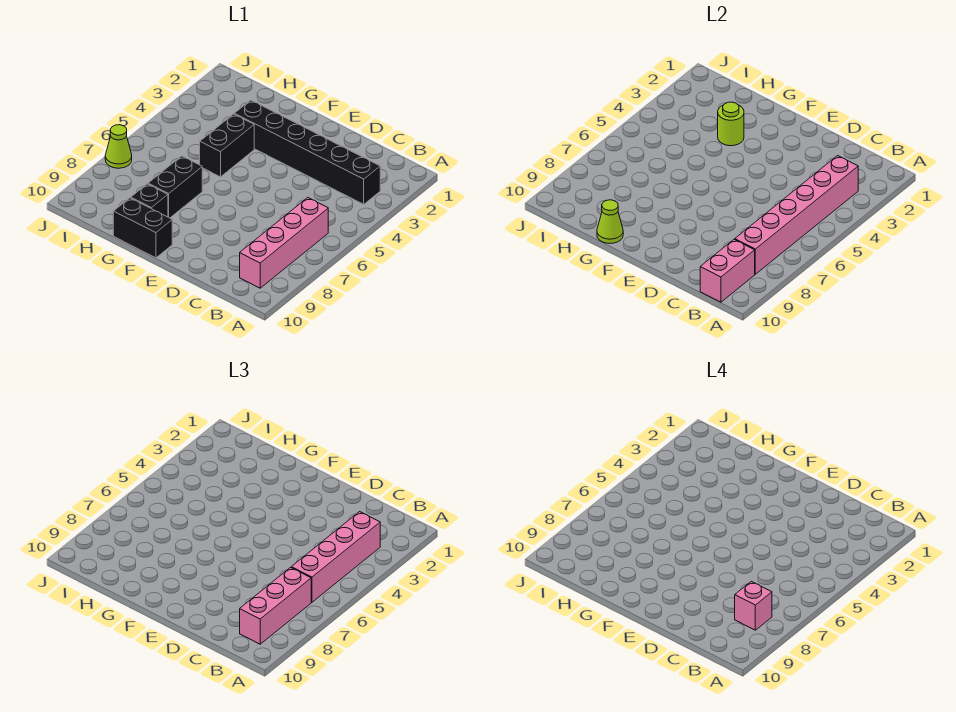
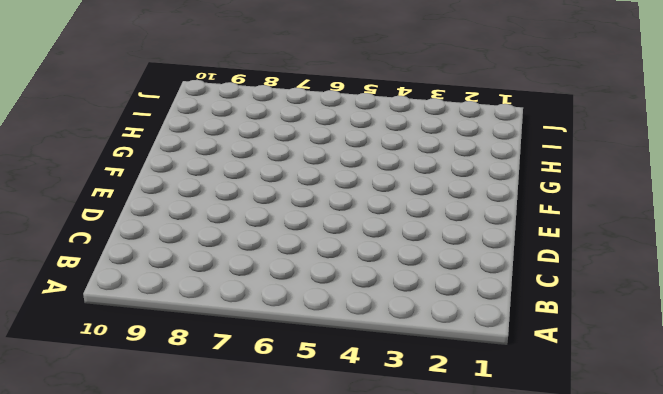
none -> black brick B3:G3 level 1
none -> pink brick B6:B9 level 1
none -> black brick F10:G10 level 1

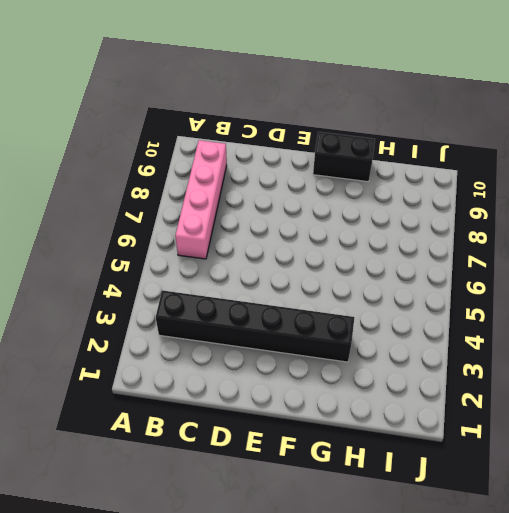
none -> black brick G4:G5 level 1
none -> black brick G7:G8 level 1
none -> black brick G9 level 1

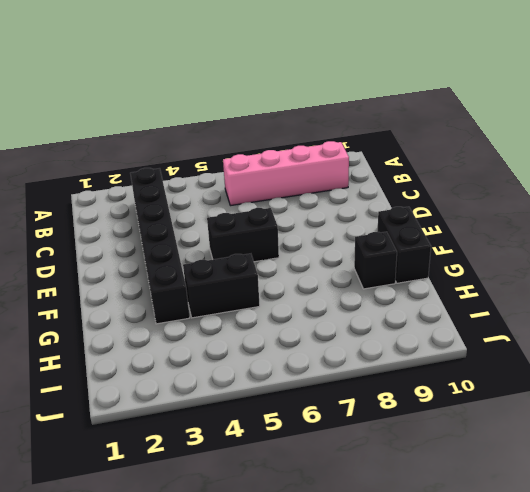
black brick E5:E6 level 1 -> black brick G7:G8 level 1
none -> lime cone J7 level 1
none -> pink brick B3:B8 level 2
none -> pink brick B9:B10 level 2

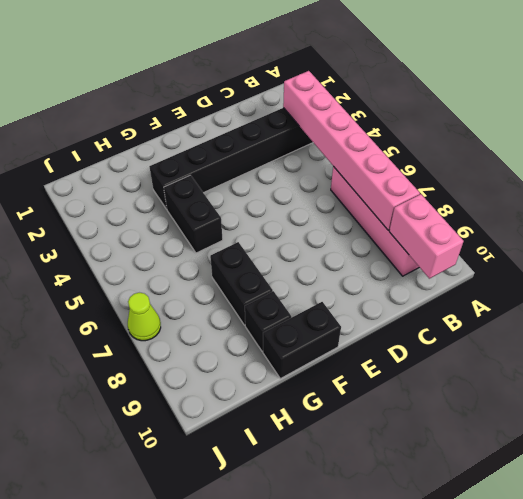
none -> lime round brick G3 level 2
none -> lime cone G10 level 2
none -> pink brick B3:B6 level 3

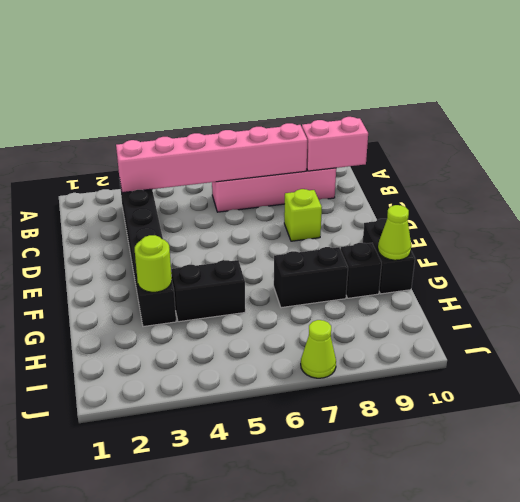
lime brick D8 level 1 -> none
none -> pink brick B3:B6 level 3
none -> pink brick B7:B9 level 3
none -> pink brick B8 level 4

